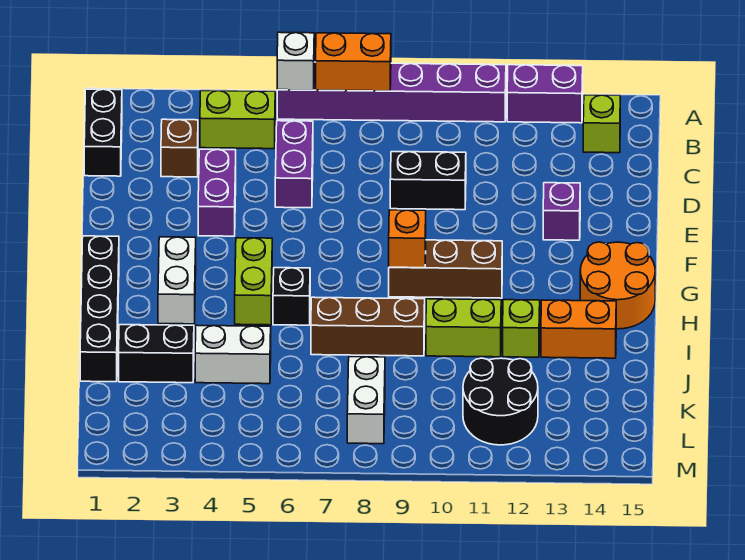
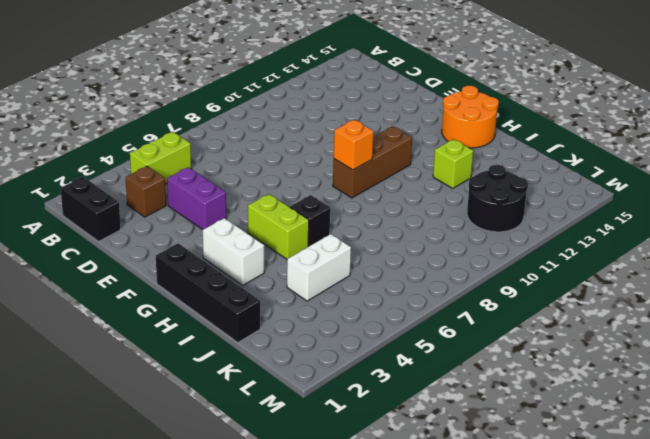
none -> purple brick A6:A11 level 1
none -> purple brick A12:A13 level 1
none -> lime brick B14 level 1

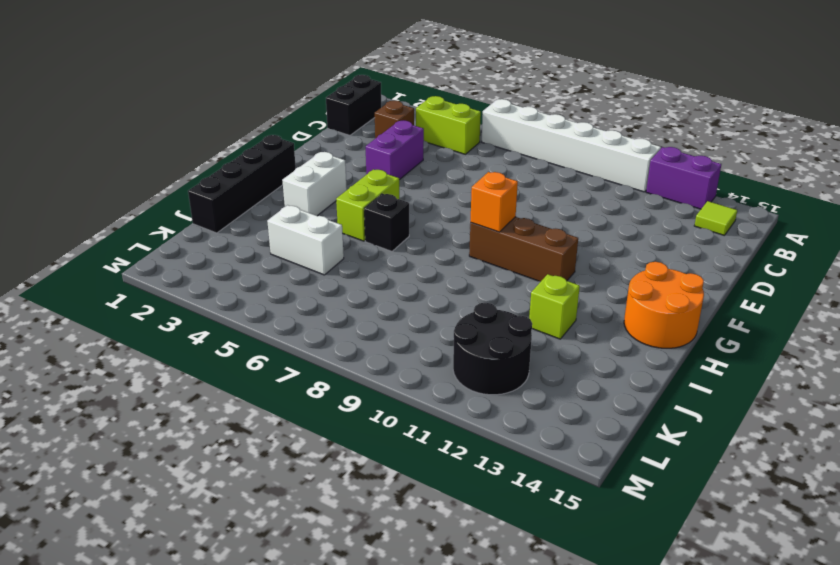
white brick A6:A11 level 1 -> purple brick A6:A11 level 1
lime tile B14 level 1 -> lime brick B14 level 1
none -> purple brick C6:D6 level 1
none -> black brick D9:D10 level 1
none -> purple brick E13 level 1

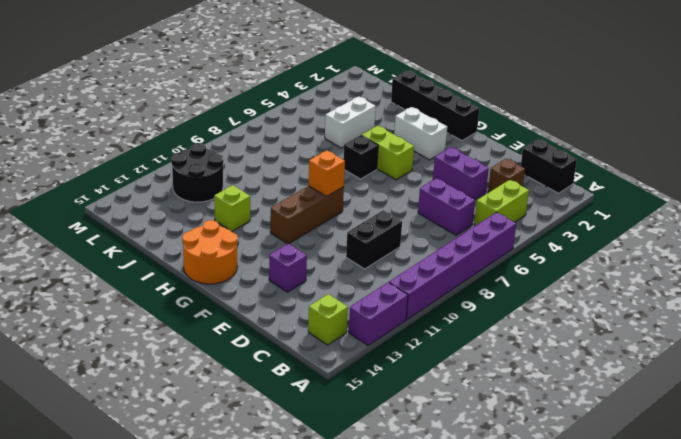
none -> brown brick I7:I9 level 1
none -> lime brick I10:I11 level 1
none -> orange brick I13:I14 level 1

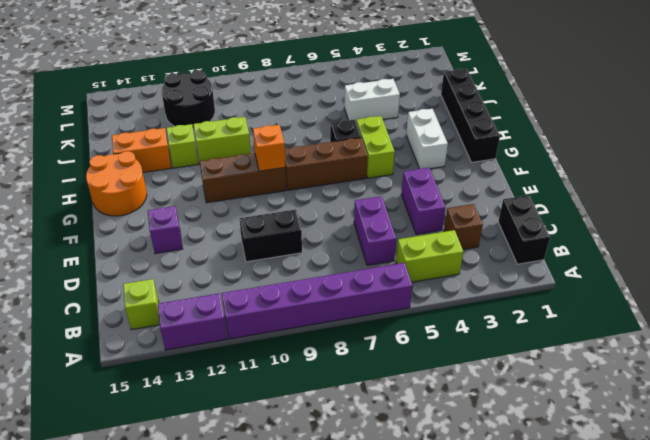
brown brick G6:G8 level 1 -> brown brick I7:I9 level 1
none -> black brick J2:J3 level 1
none -> white brick K8:L8 level 1
none -> white brick A6 level 2

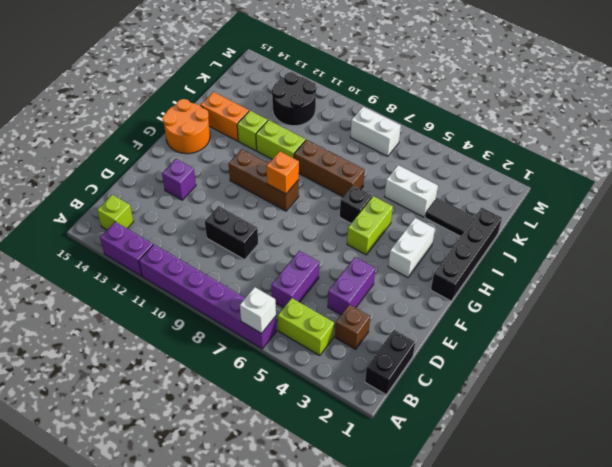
black tile J2:J3 level 1 -> black brick J2:J3 level 1
white brick L7:L8 level 1 -> white brick K8:L8 level 1
none -> orange brick A7:A8 level 2

